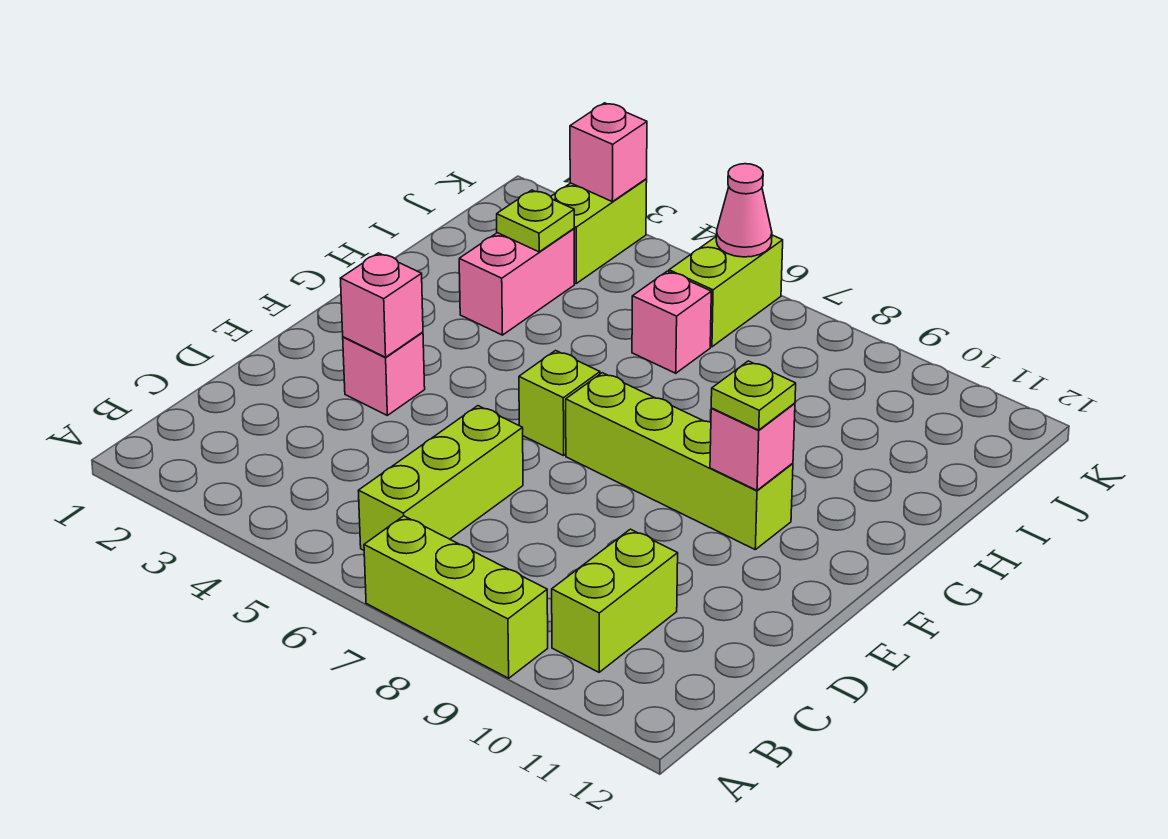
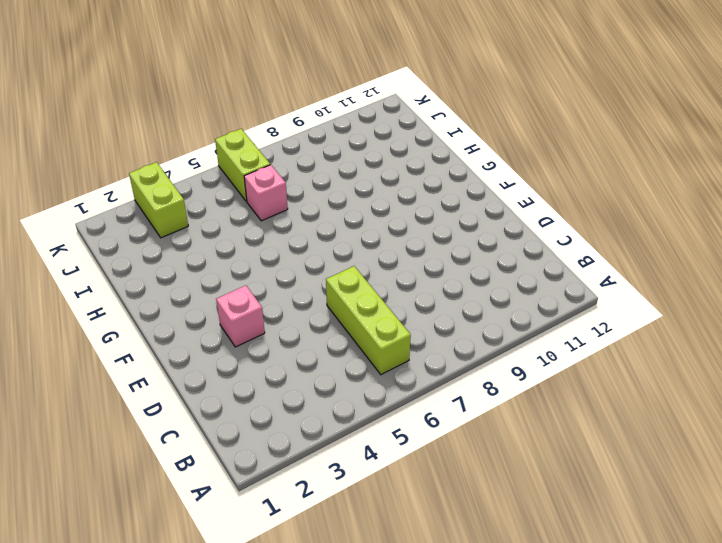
none -> lime brick A7:A9 level 1
none -> lime brick B10:C10 level 1
none -> lime brick F6 level 1

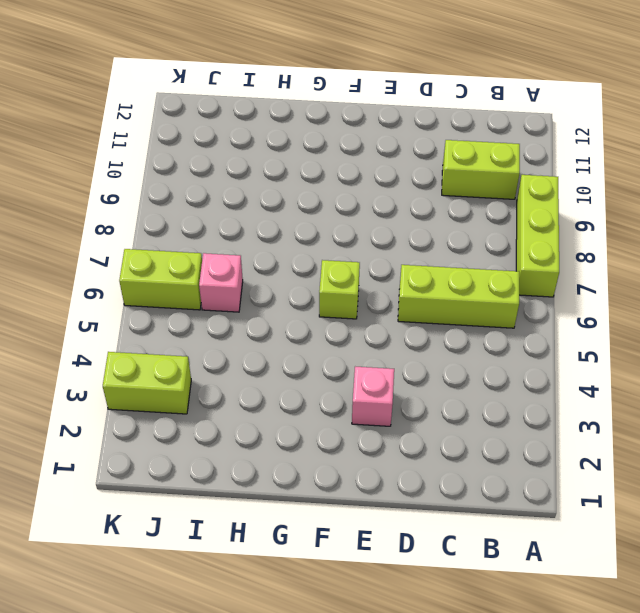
none -> lime brick F7:F10 level 1
none -> pink brick H3:I3 level 1
none -> pink brick E3 level 2

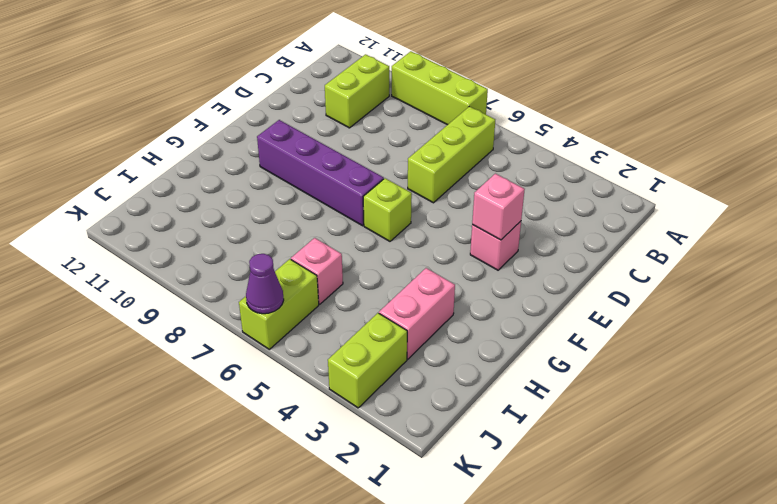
purple brick F7:F10 level 1 -> lime brick F7:F10 level 1
purple cone K6 level 2 -> pink cone K6 level 2
none -> pink brick F10 level 2
none -> lime plate I3 level 2
none -> pink brick K3 level 2

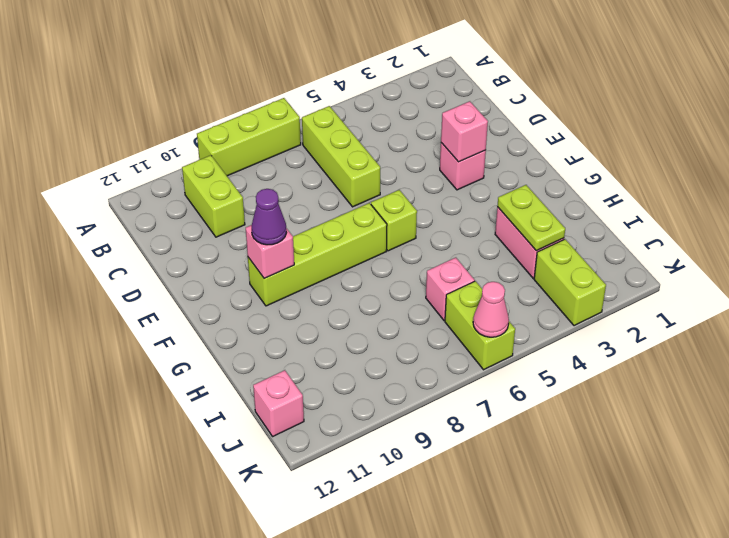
purple cone F10 level 3 -> lime plate F10 level 3
lime plate H3:I3 level 2 -> lime plate I3 level 2
pink brick J12 level 1 -> pink brick K3 level 2

